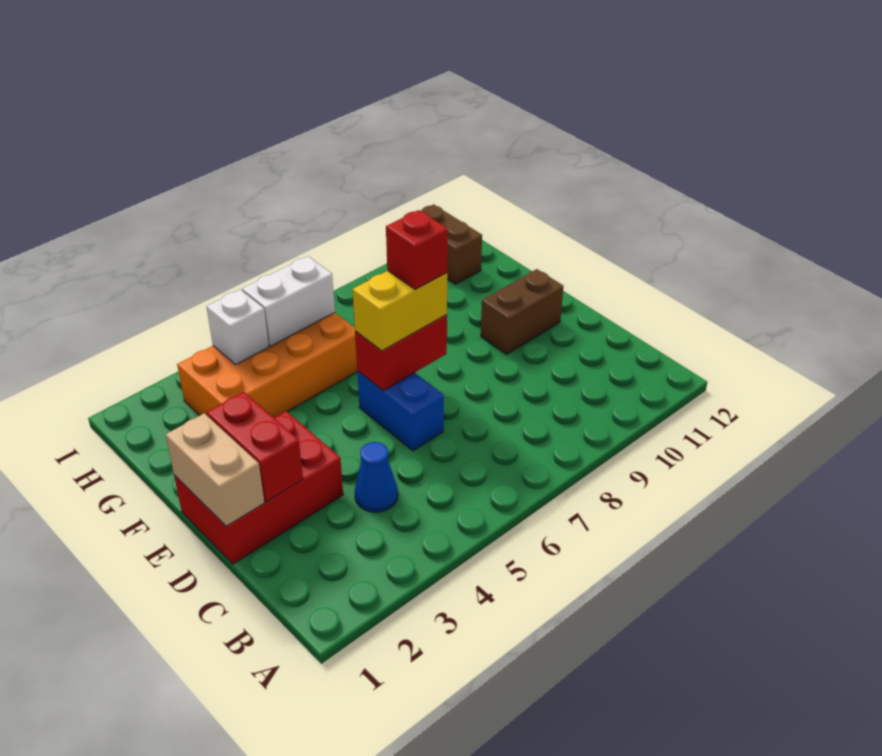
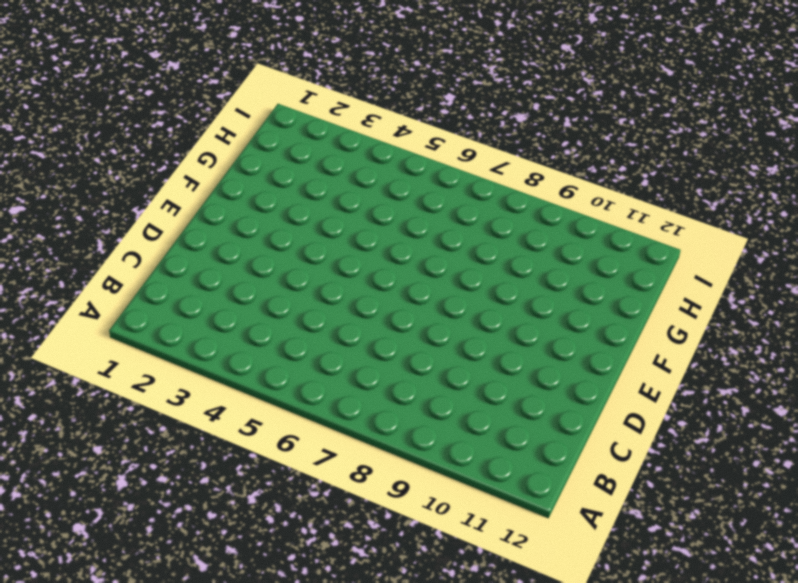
none -> blue cone C4 level 1
none -> red brick D1:E3 level 1
none -> blue brick D6:E6 level 1

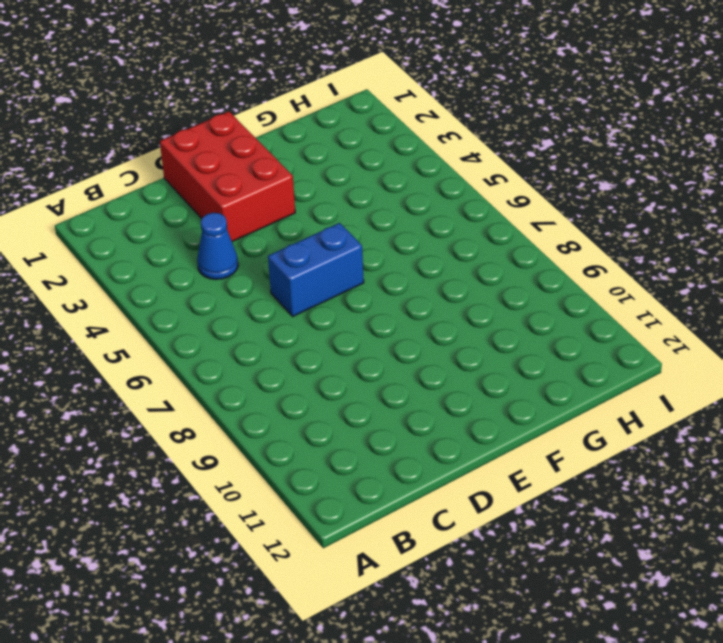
none -> brown brick E10:E11 level 1
none -> orange brick G3:H6 level 1
none -> brown brick H11:I11 level 1

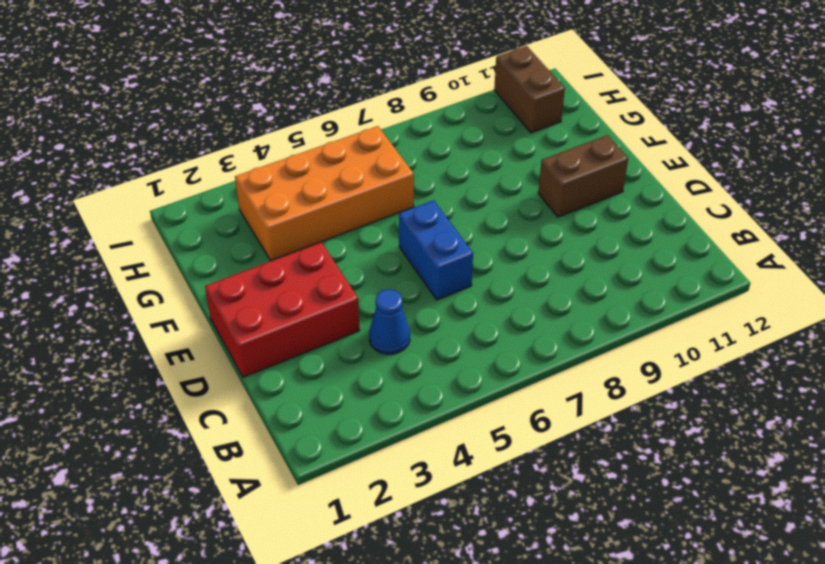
none -> tan brick D1:E1 level 2
none -> red brick D2:E2 level 2
none -> red brick E6:E7 level 2

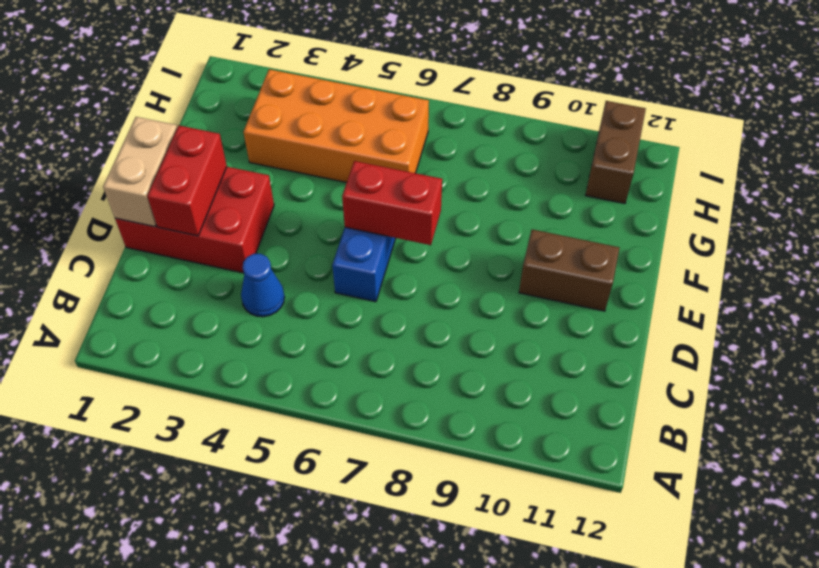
none -> white brick H4 level 2
none -> white brick H5:H6 level 2
none -> yellow brick E6:E7 level 3

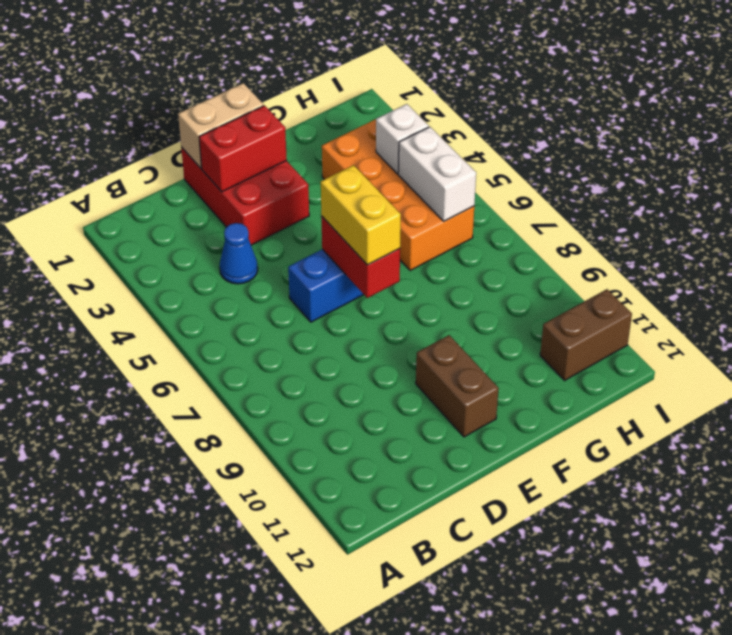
none -> red brick E7 level 4

